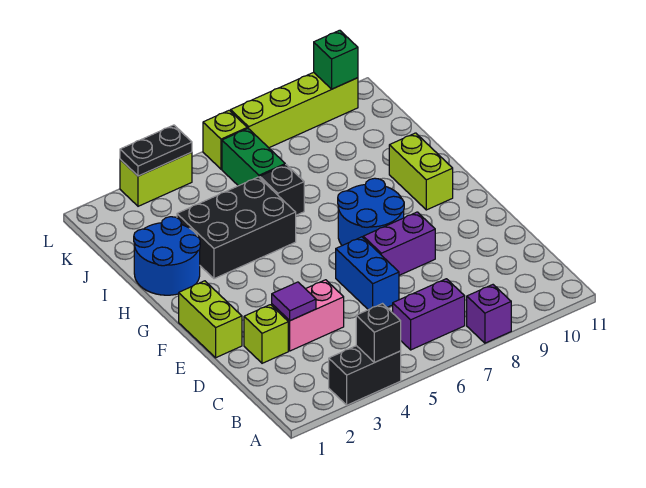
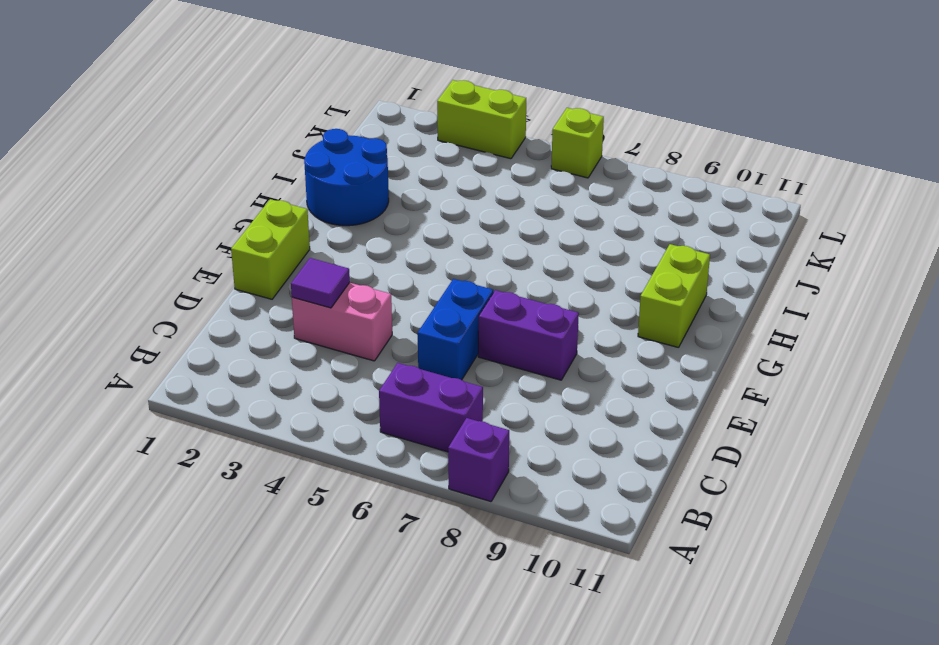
none -> black brick A3:A4 level 1
none -> lime brick D2 level 1
none -> blue round brick F7:G8 level 1

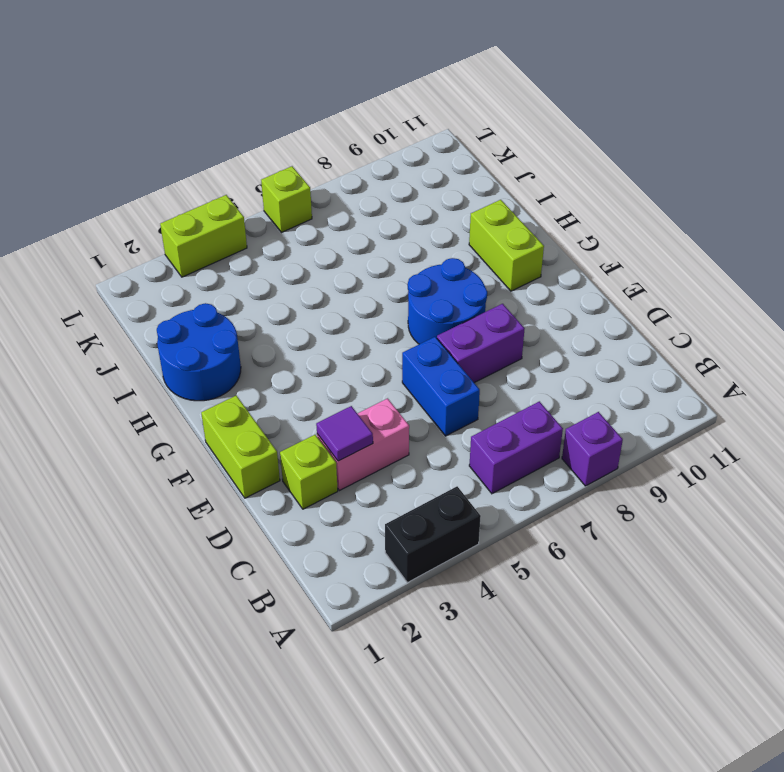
none -> black brick H3:I5 level 1
none -> black brick I6 level 1
none -> green brick J6:K6 level 1

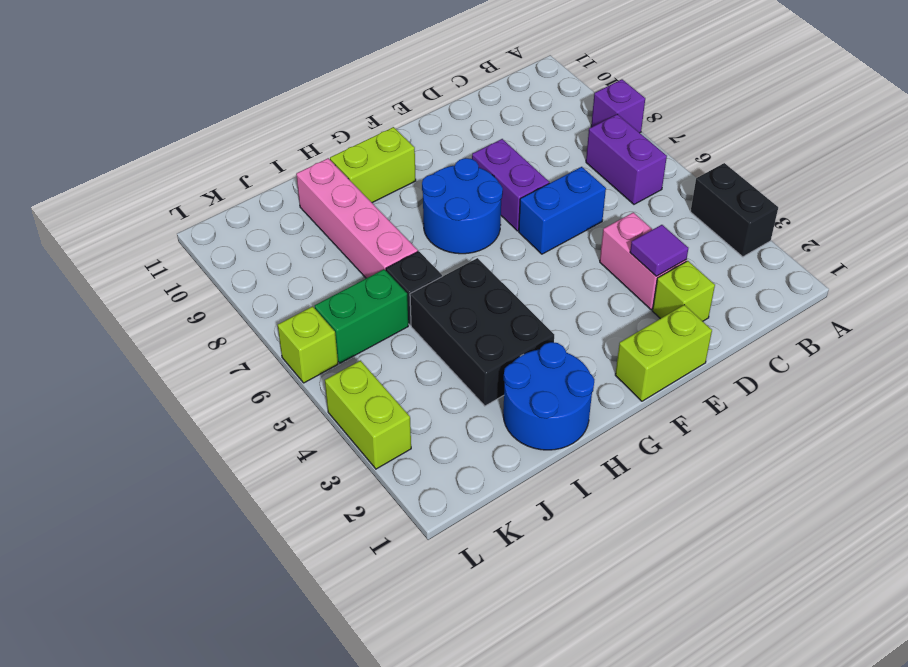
pink brick I7:I10 level 1 -> none
none -> lime brick L7:L10 level 1
none -> black brick A4 level 2
none -> black plate L3:L4 level 2

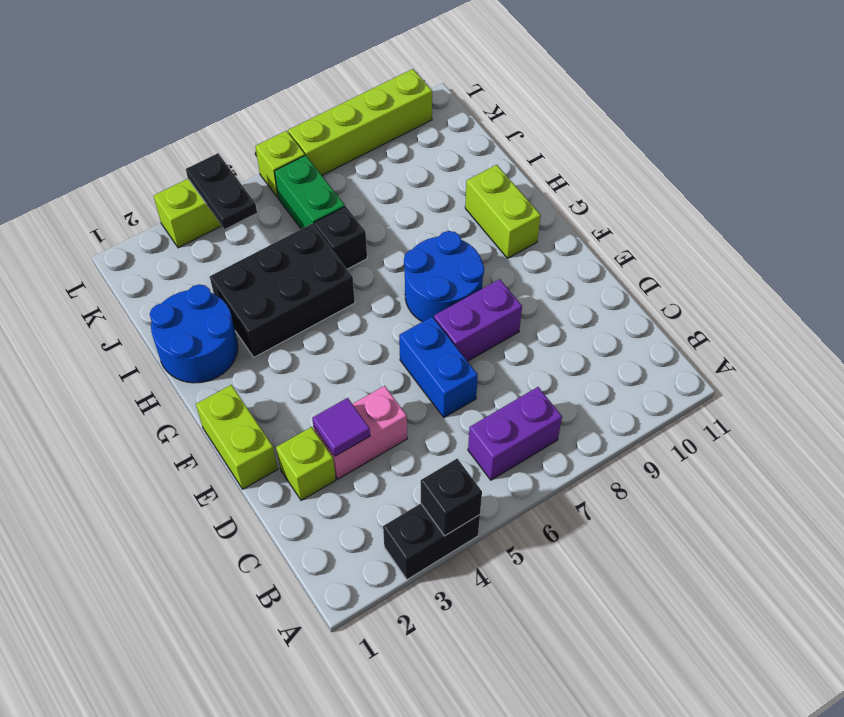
black plate K4:L4 level 2 -> black plate L3:L4 level 2
none -> purple brick A8 level 1
none -> green brick L10 level 2

